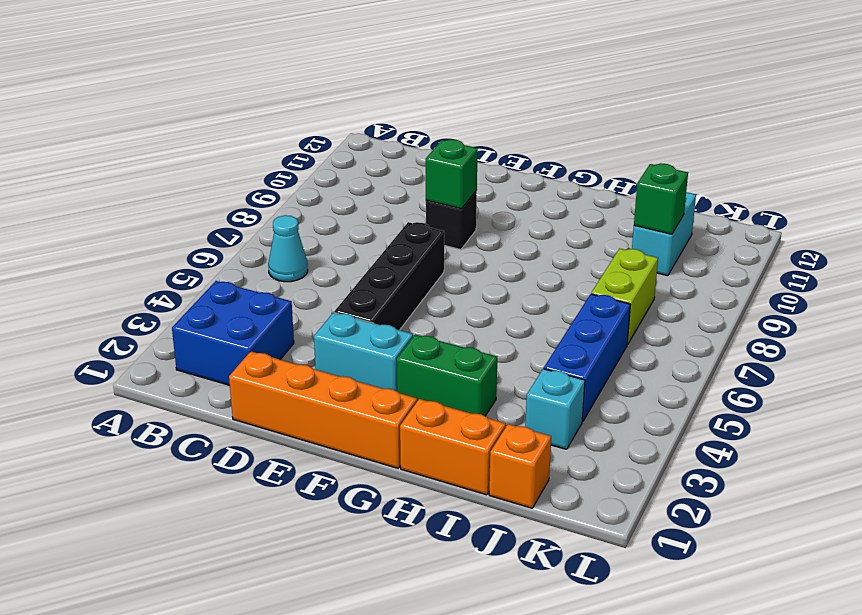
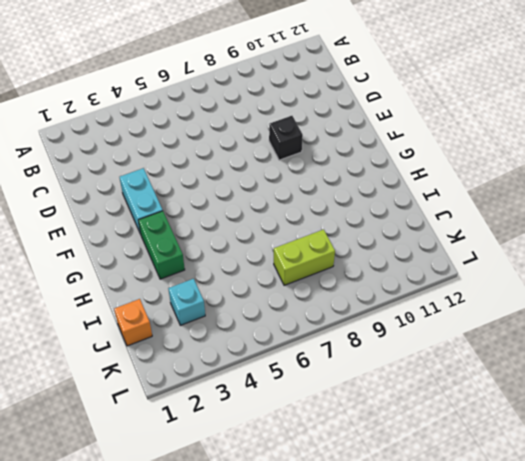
none -> blue brick B2:C3 level 1
none -> cyan cone B6 level 1
none -> orange brick D1:G1 level 1

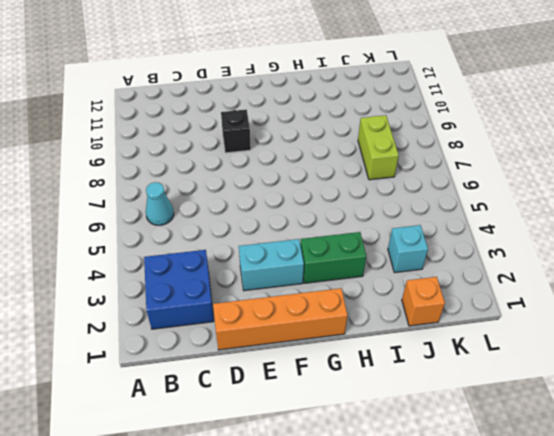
none -> black brick E4:E7 level 1
none -> orange brick H1:I1 level 1
none -> blue brick J4:J6 level 1

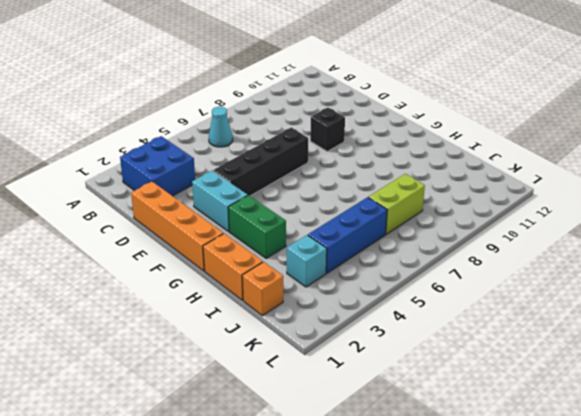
none -> cyan brick J10:J11 level 1
none -> green brick E9 level 2
none -> green brick J10 level 2

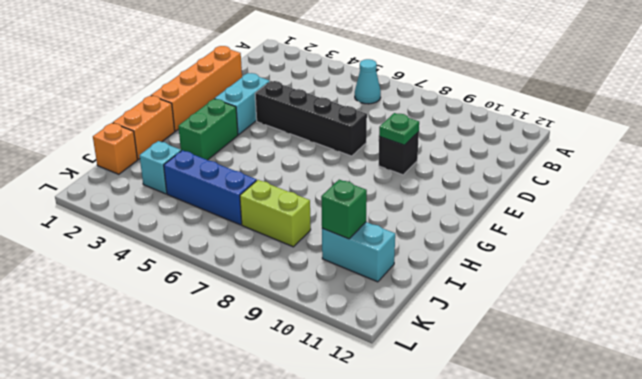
green plate E9 level 2 -> green brick E9 level 2
none -> blue brick B2:C3 level 1

